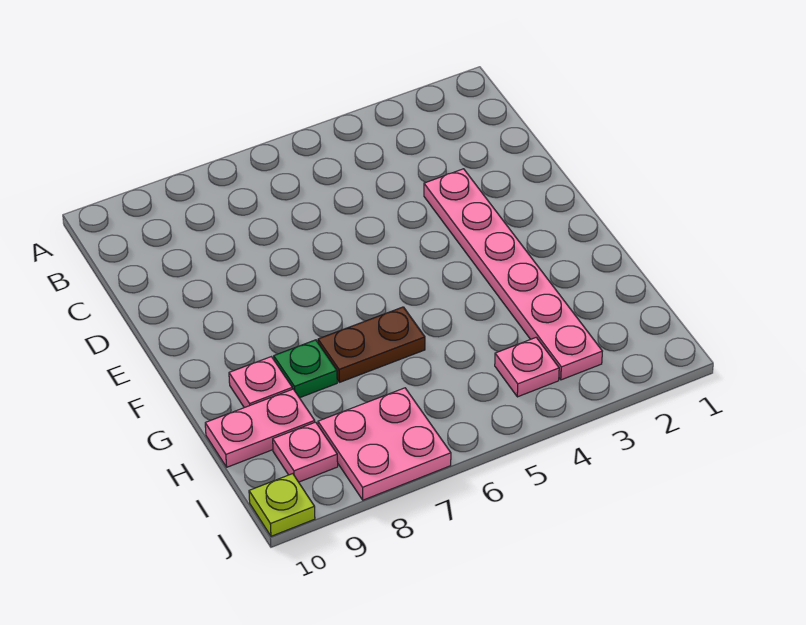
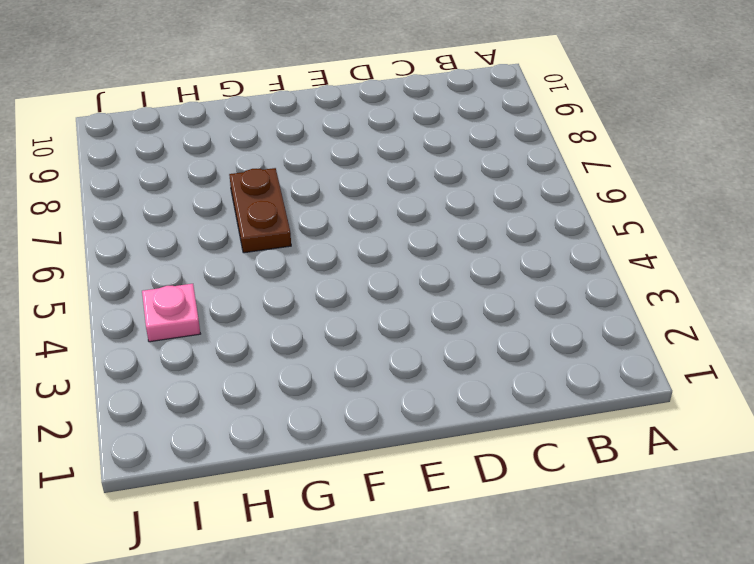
none -> pink plate D3:I3 level 1
none -> green plate G8 level 1

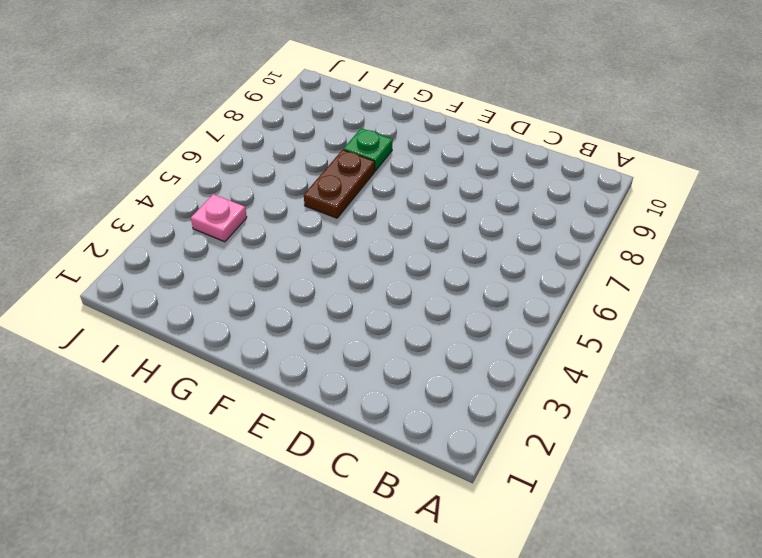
none -> pink plate D3:I3 level 1
none -> pink plate G9 level 1

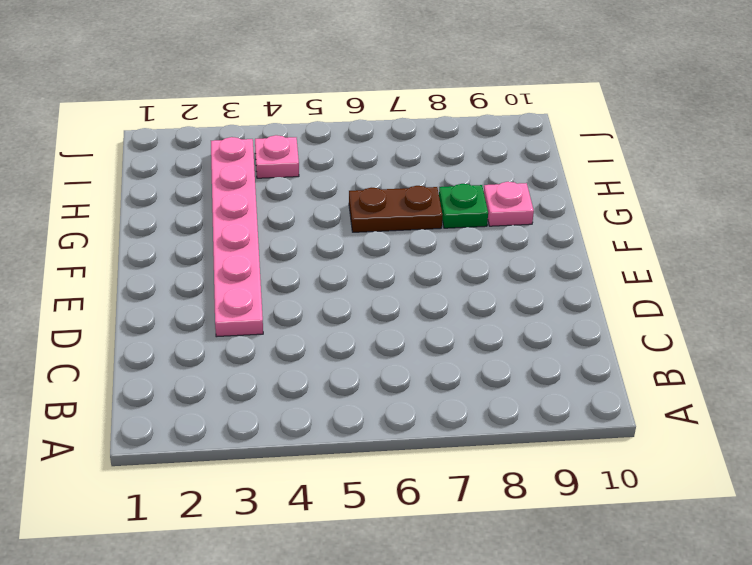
none -> pink plate H9:H10 level 1
none -> pink plate I7:J8 level 1

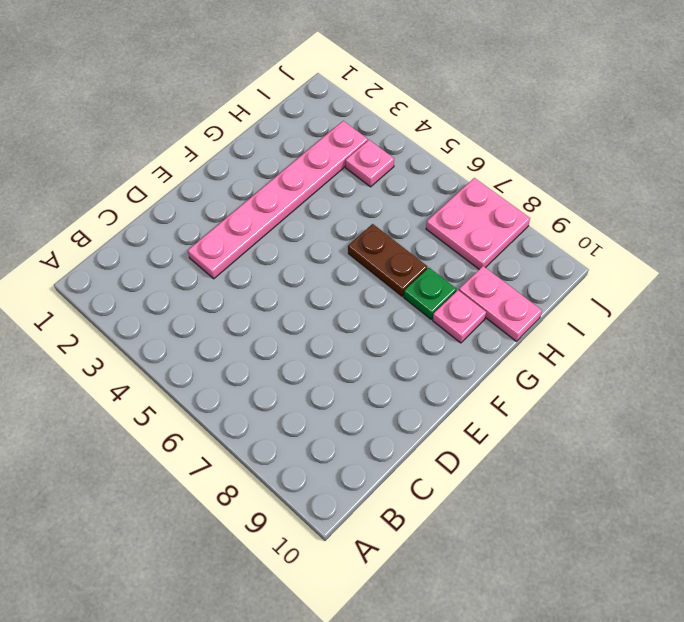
none -> pink plate I9 level 1
none -> lime plate J10 level 1

